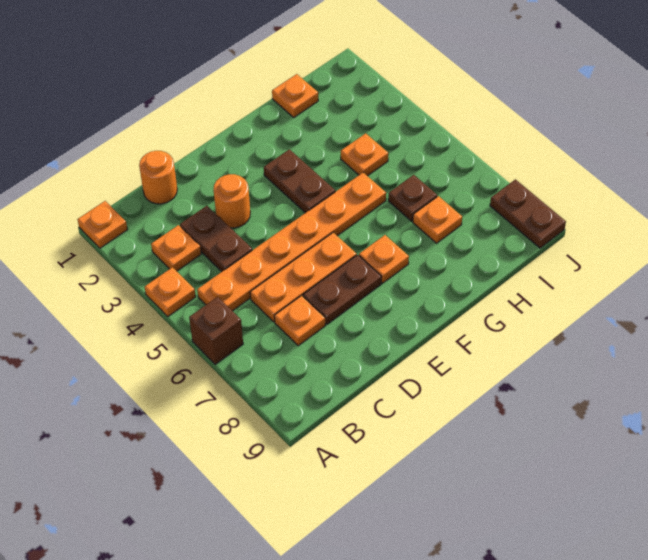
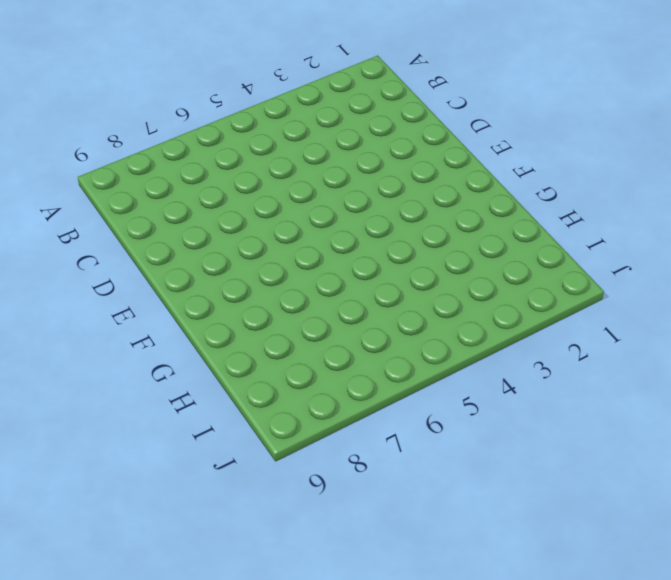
none -> orange plate A1 level 1
none -> orange plate A4 level 1
none -> brown brick A6 level 1

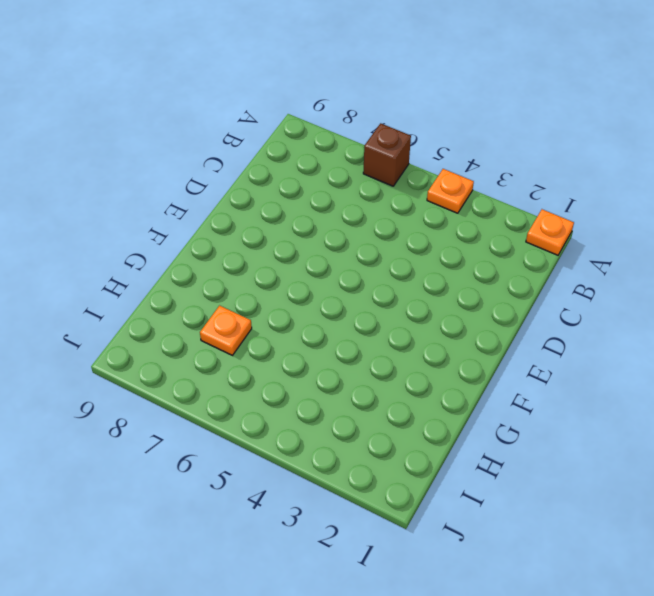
none -> orange plate B3 level 1
none -> orange plate B5:G5 level 1
none -> orange round brick C1 level 1

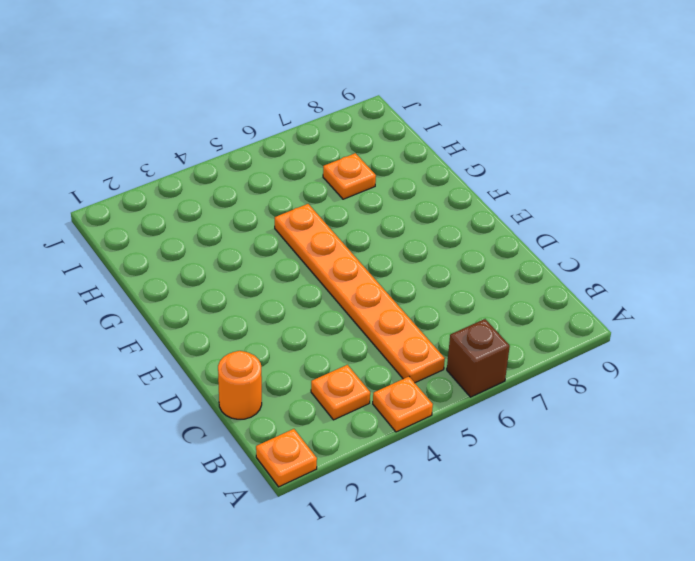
none -> brown plate C3:C4 level 1
none -> orange plate C6:E6 level 1
none -> orange plate C7 level 1

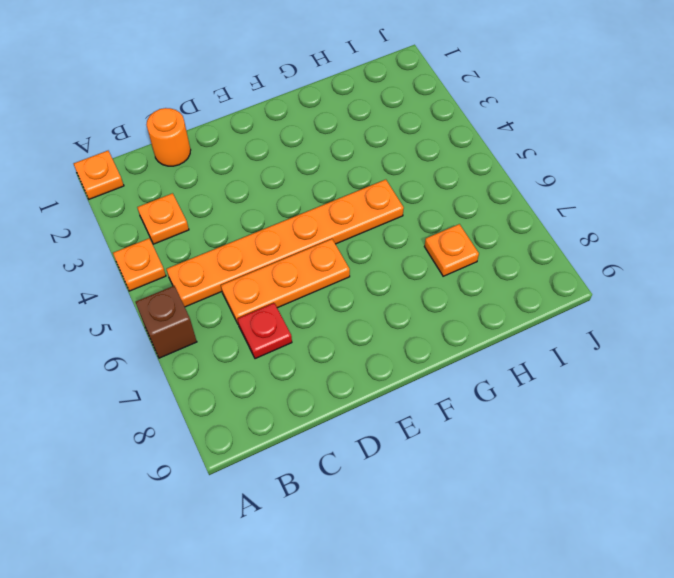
red plate C7 level 1 -> orange plate C7 level 1
none -> brown plate C3:C4 level 1
none -> orange round brick D3 level 1
none -> brown plate D7:E7 level 1

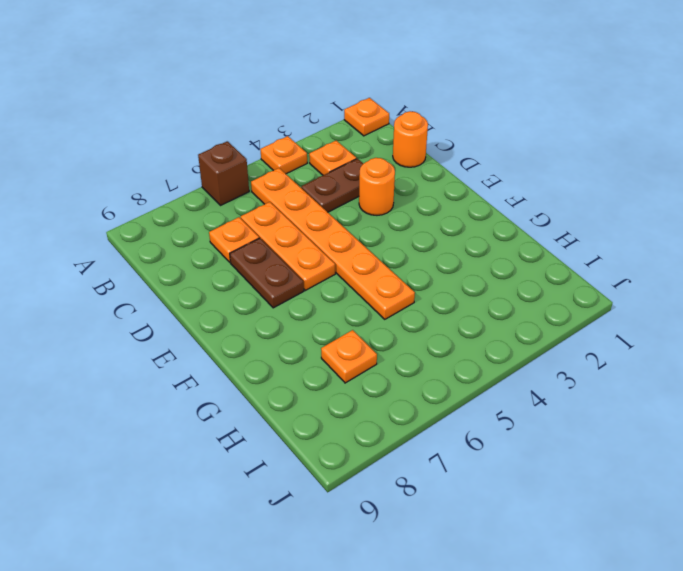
none -> brown plate F3:F4 level 1
none -> orange plate F7 level 1
none -> orange plate H1 level 1

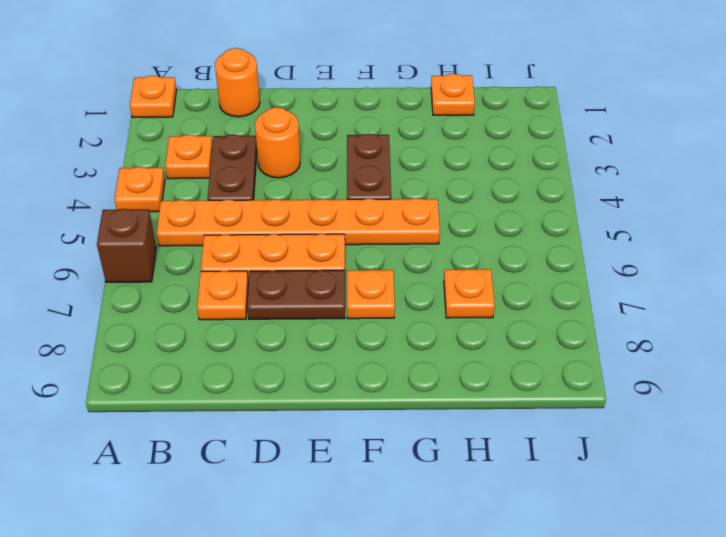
none -> orange plate H4 level 1
none -> brown plate H6 level 1
none -> brown plate J8:J9 level 1

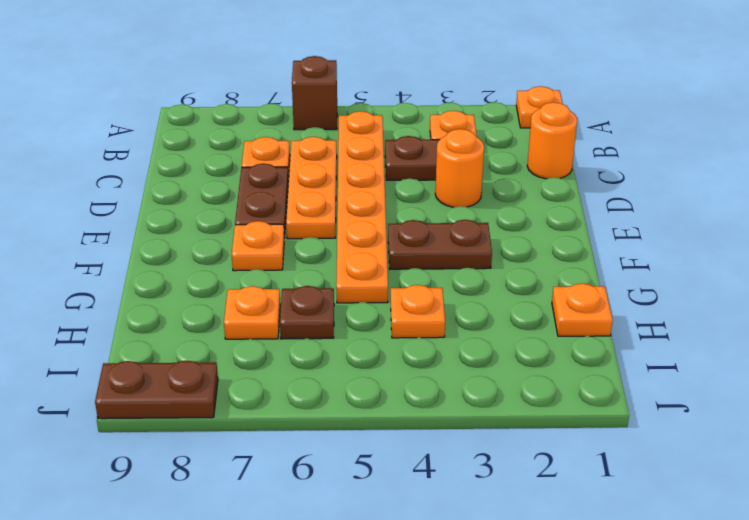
none -> orange plate A4 level 1

